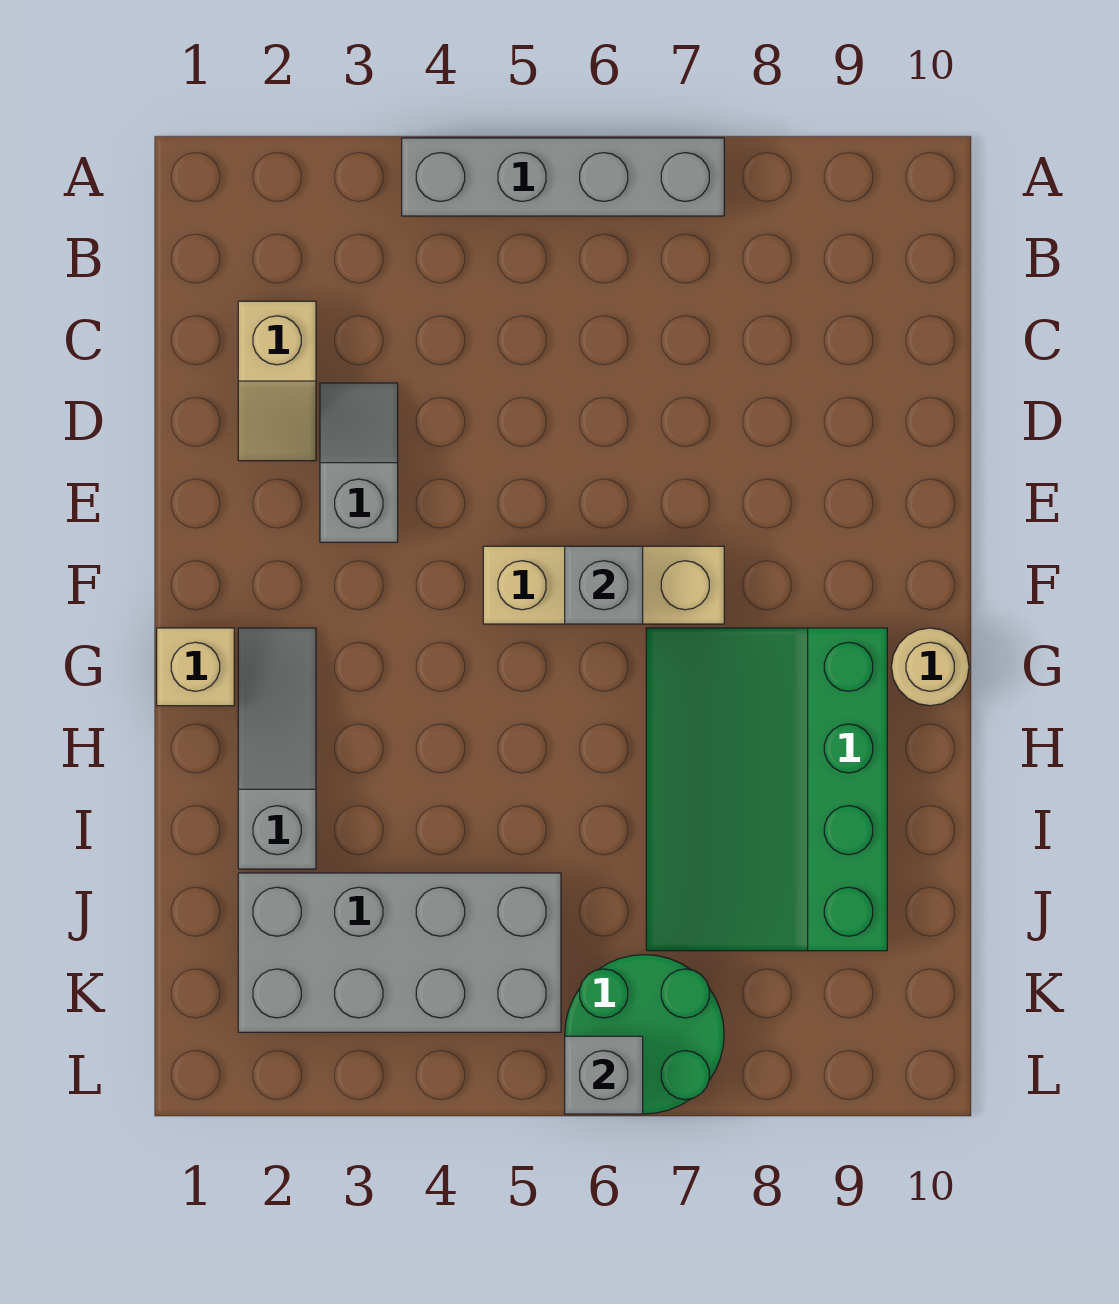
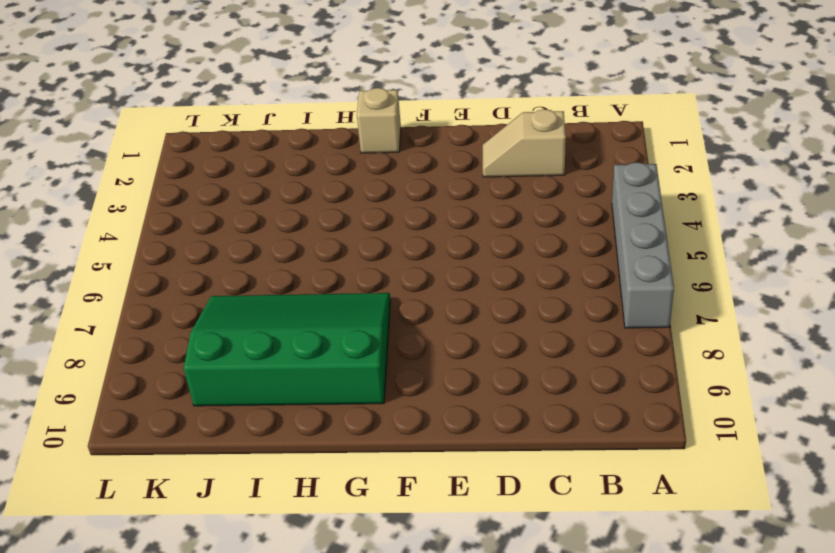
none -> grey slope D3:E3 level 1 top E
none -> tan brick F5:F7 level 1
none -> grey slope G2:I2 level 1 top I

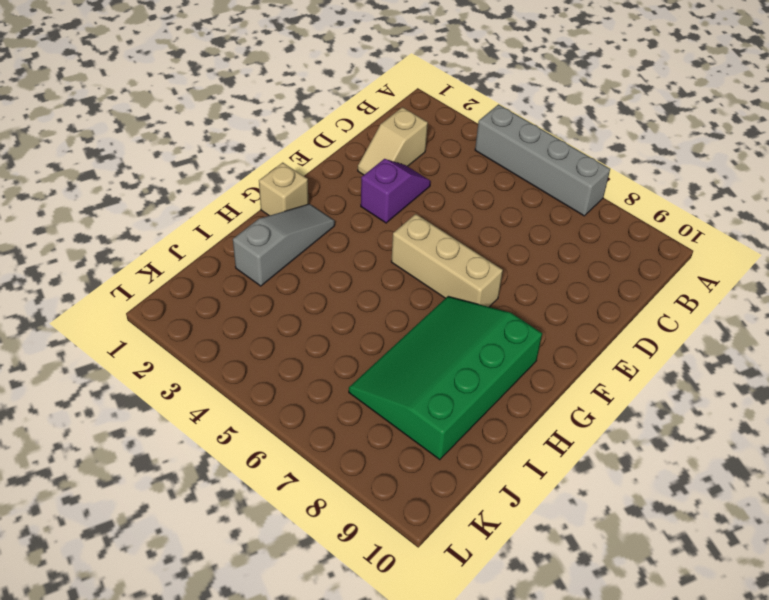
purple slope D3:E3 level 1 top E -> grey slope D3:E3 level 1 top E
none -> tan round brick G10 level 1
none -> grey brick J2:K5 level 1
none -> green round brick K6:L7 level 1

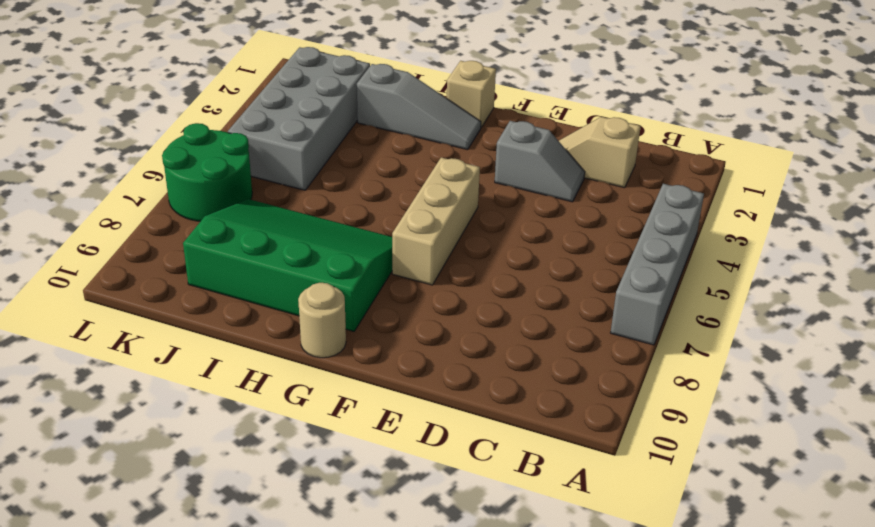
none -> grey brick F6 level 2
none -> grey brick L6 level 2

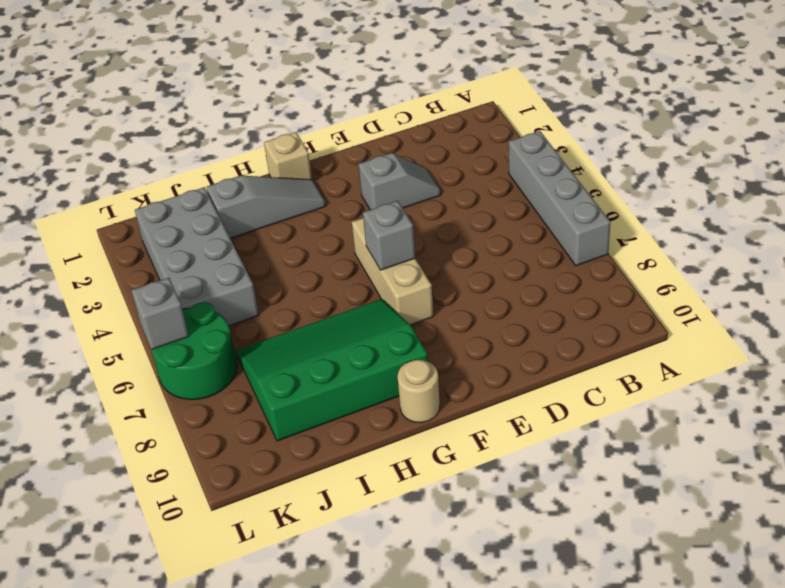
none -> tan slope C2:D2 level 1 top C

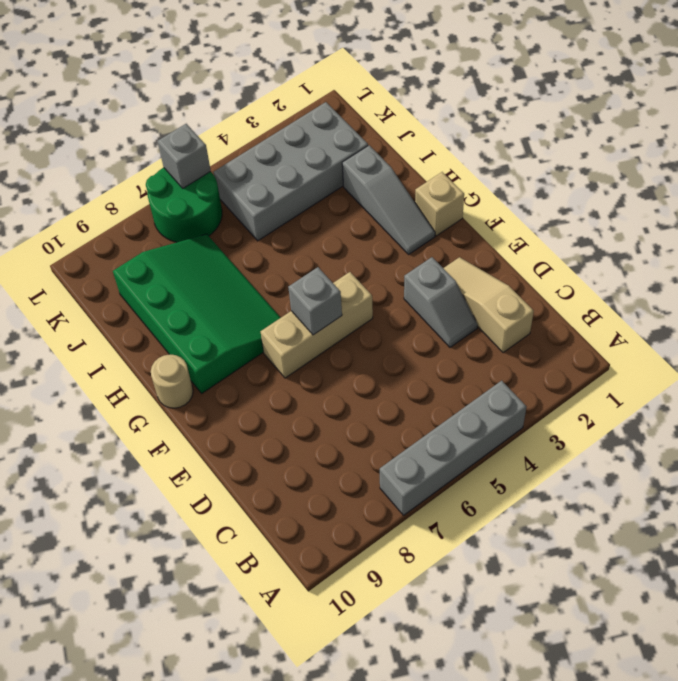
tan slope C2:E2 level 1 top C -> tan slope C2:D2 level 1 top C

